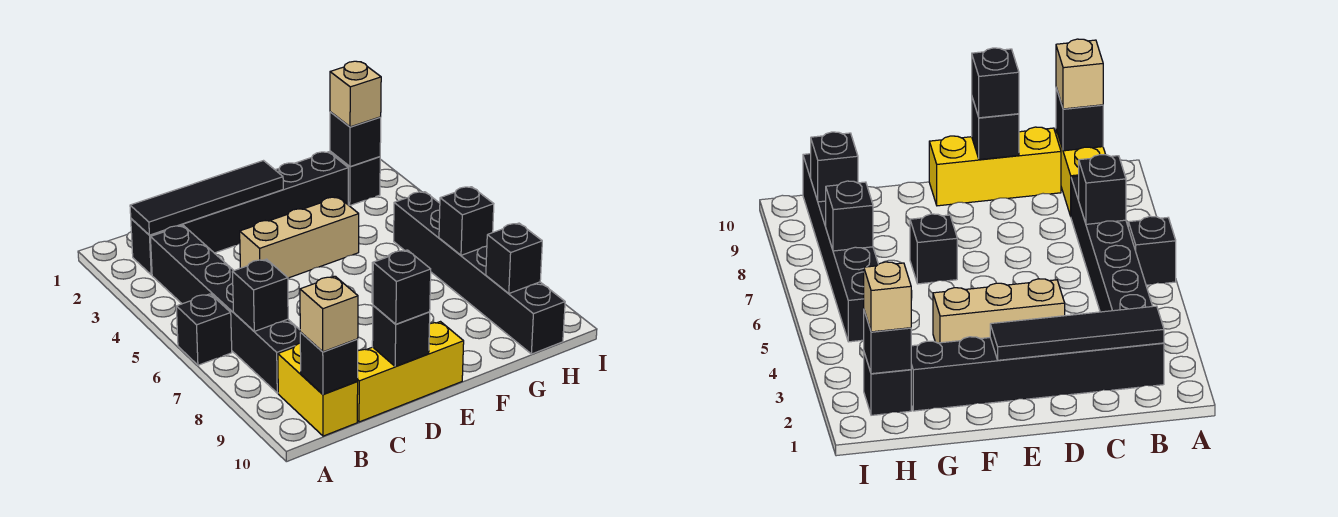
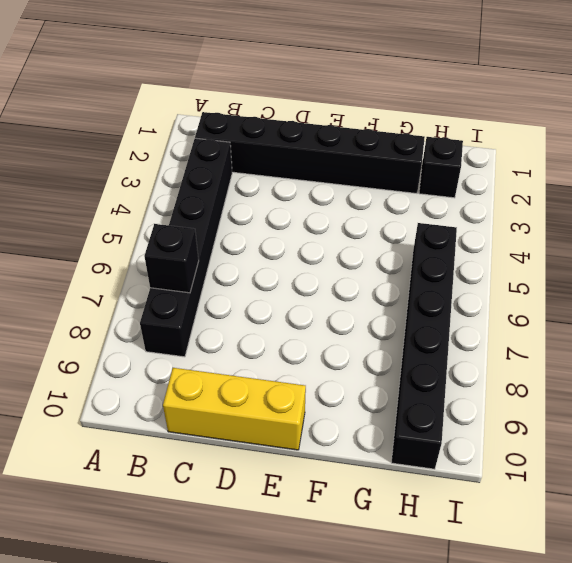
none -> black brick A6 level 1
none -> yellow brick B9:B10 level 1
none -> tan brick D4:F4 level 1

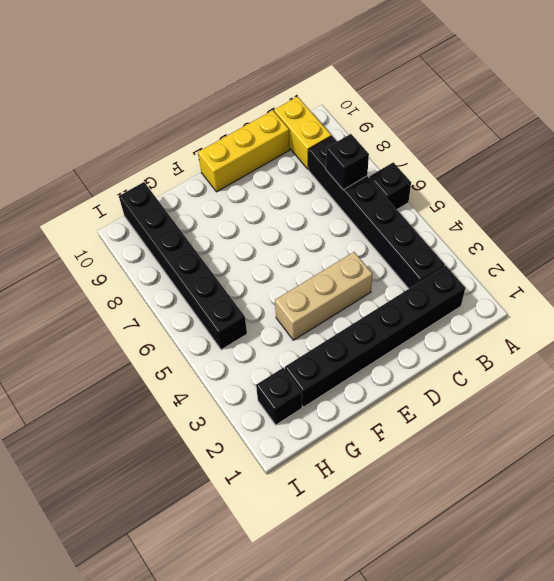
none -> black brick F7 level 1
none -> black tile B2:E2 level 2
none -> black brick B10 level 2

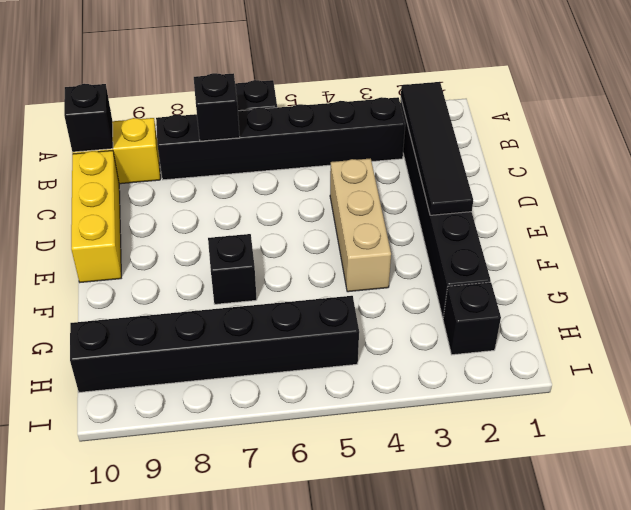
none -> black brick D10 level 2
none -> black brick H2 level 2
none -> black brick H7 level 2

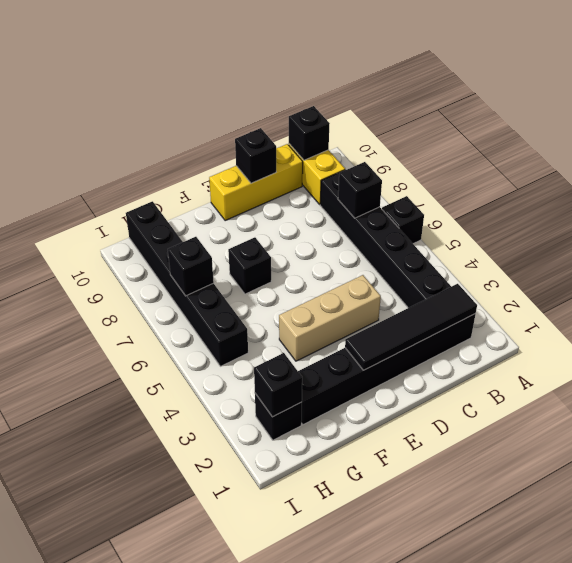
none -> black brick H9 level 2
none -> tan brick B10 level 3
none -> black brick D10 level 3

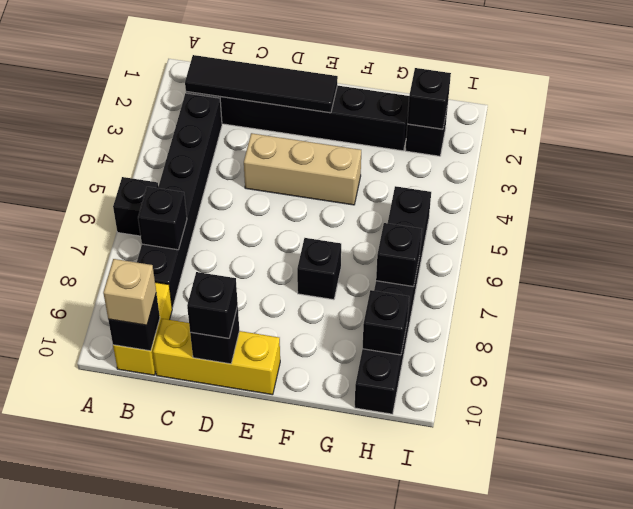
none -> tan brick H2 level 3

